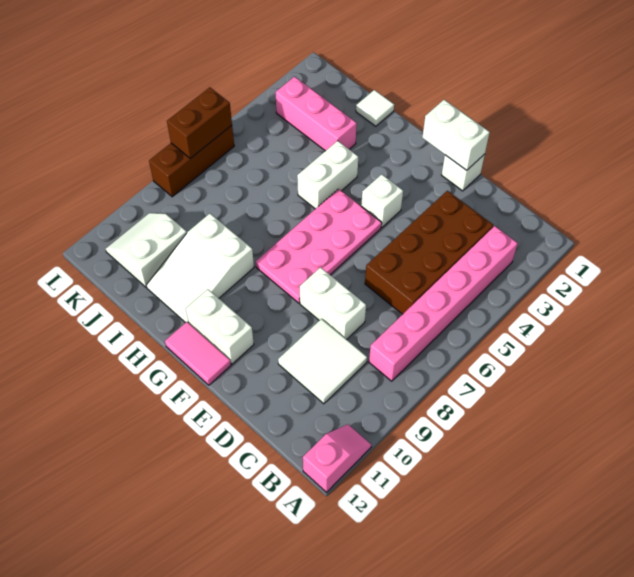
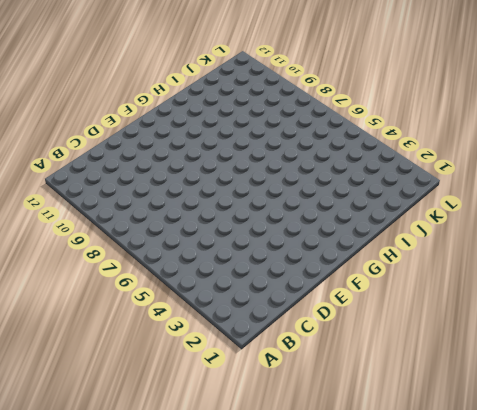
none -> pink slope A11:A12 level 1 top 12
none -> pink brick B3:B8 level 1
none -> brown brick C3:D6 level 1

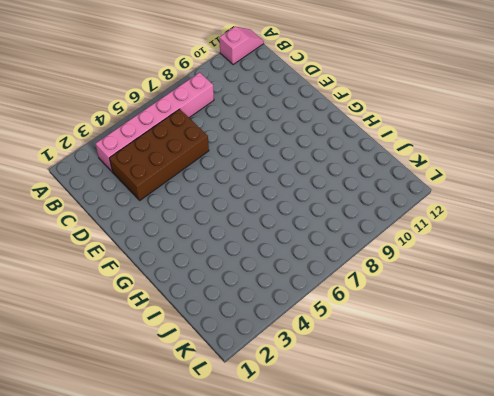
pink slope A11:A12 level 1 top 11 -> pink slope A11:A12 level 1 top 12
none -> white tile C9:D10 level 1
none -> white brick D8:E8 level 1
none -> white brick E1 level 1

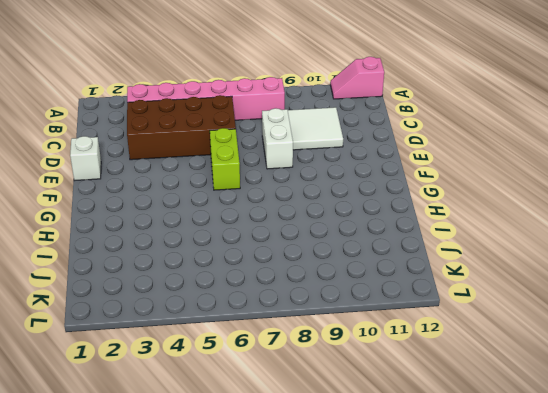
lime brick E6:F6 level 1 -> pink plate F5:G8 level 1
none -> white brick F4 level 1
none -> white brick F11:G11 level 1
none -> pink tile F12:G12 level 1

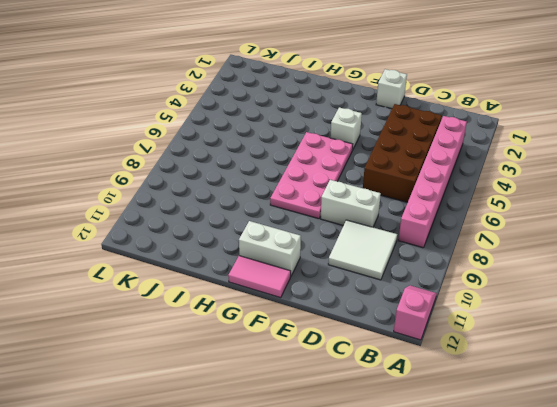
none -> white brick H4:H5 level 1
none -> white slope H9:I11 level 1 top 9
none -> white tile I1 level 1

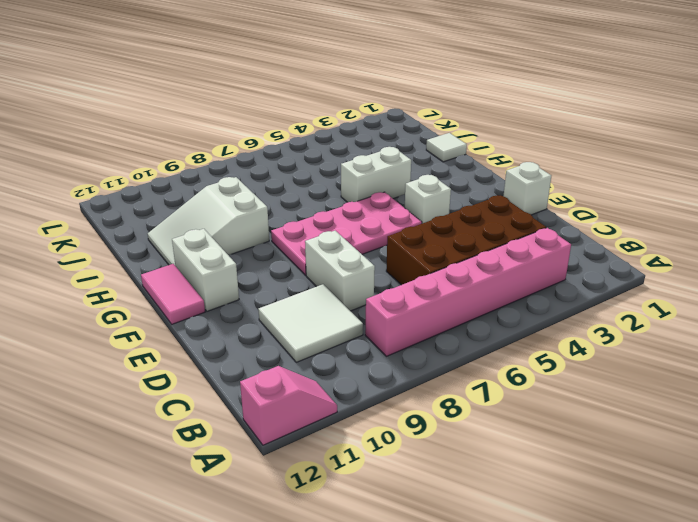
none -> pink brick I3:K3 level 1
none -> white slope J10:K11 level 1 top J
none -> brown brick L6:L8 level 1

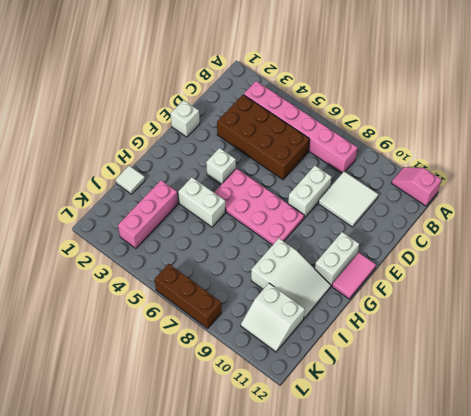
none -> white brick E1:F1 level 2
none -> brown brick L6:L7 level 2

